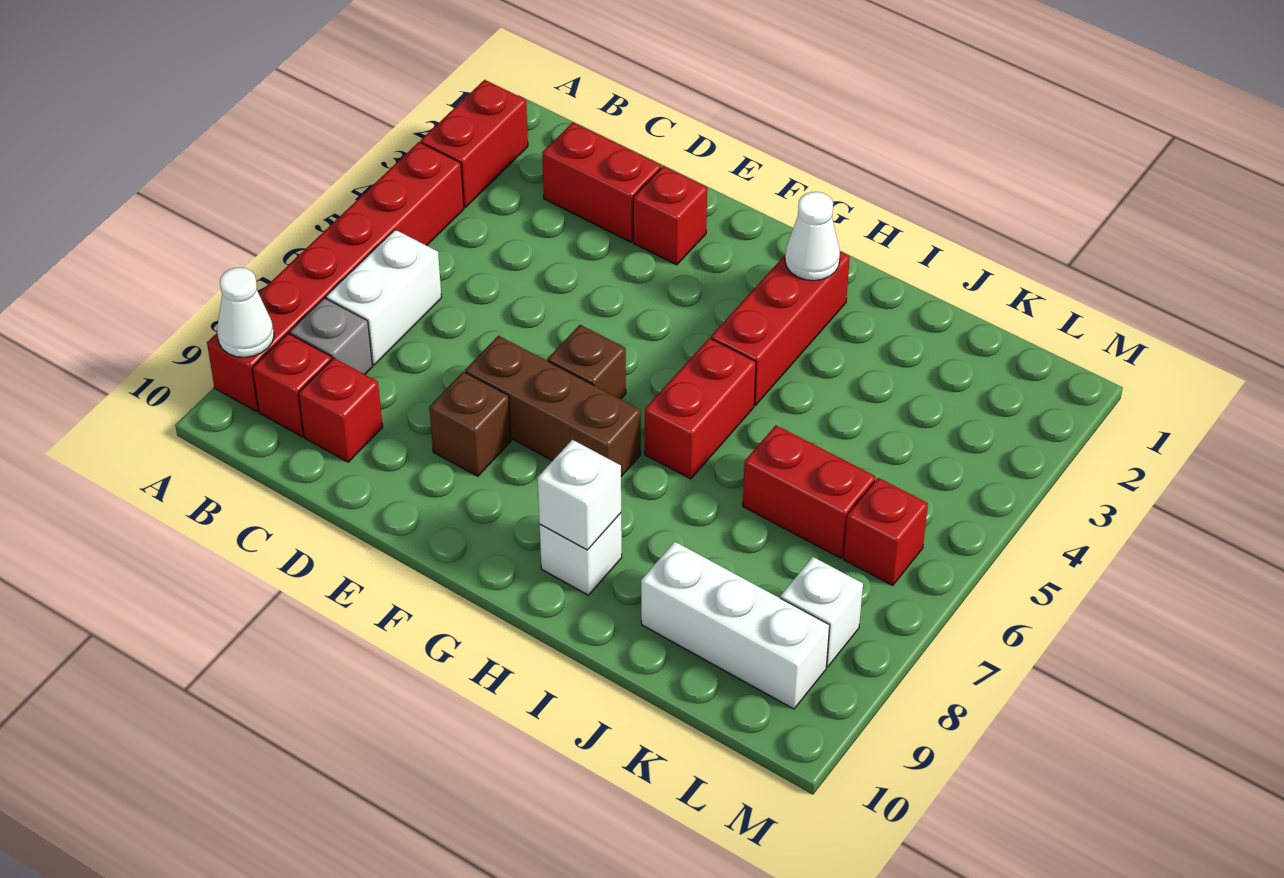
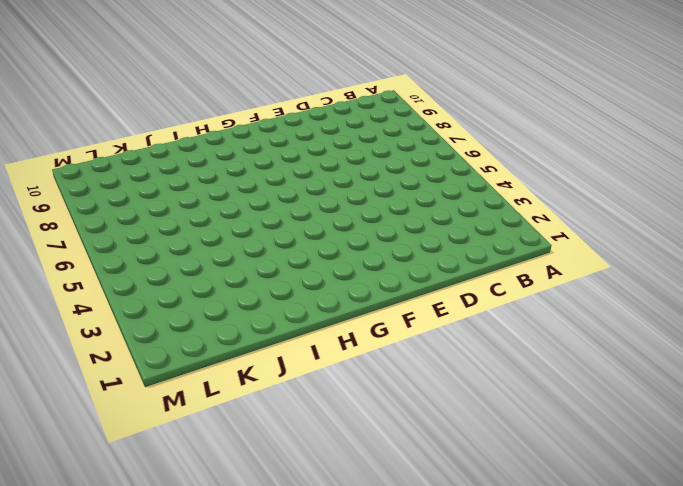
none -> red brick A2:A3 level 1
none -> red brick A4:A9 level 1
none -> white brick B6:B7 level 1

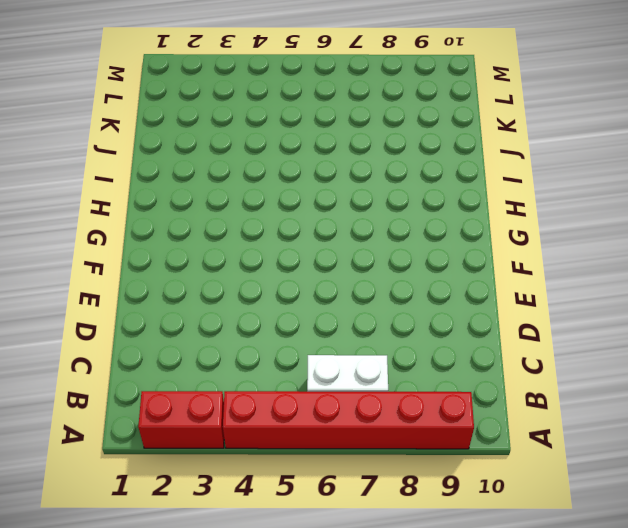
none -> grey brick B8 level 1
none -> red brick B9 level 1
none -> red brick C2:D2 level 1

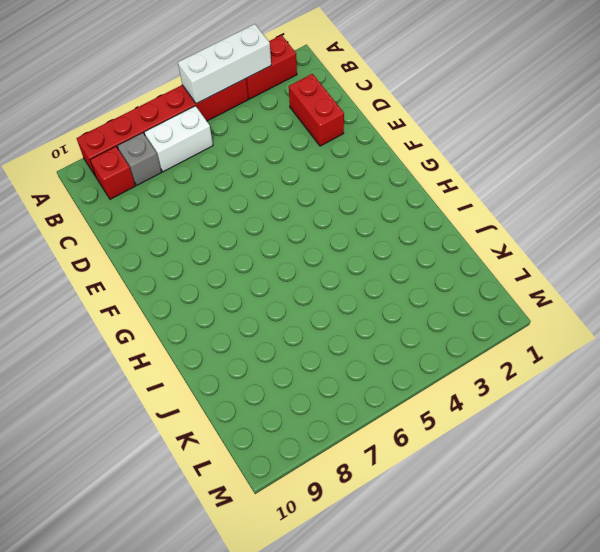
white brick A3:A5 level 2 -> white brick J9:L9 level 1
none -> red brick C9 level 1
none -> red brick E2 level 1
none -> brown brick E7:G7 level 1

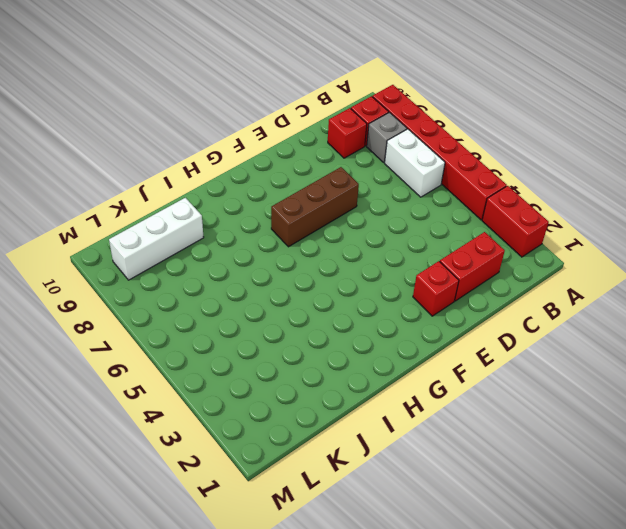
none -> brown brick E8 level 1
none -> brown brick F6 level 1
none -> red brick H2:H4 level 1

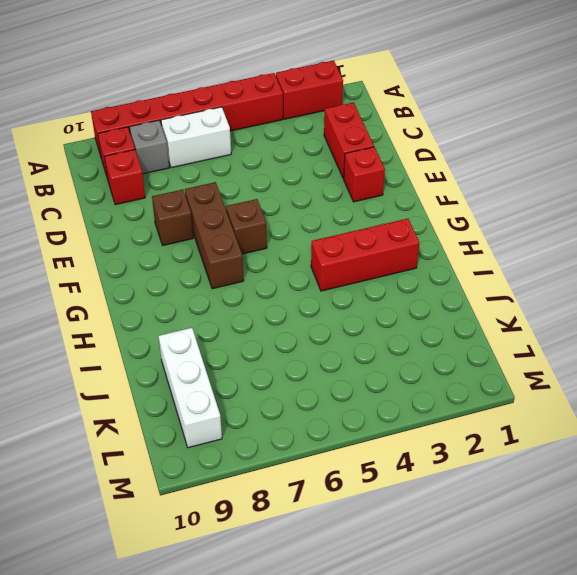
none -> red brick H5:H6 level 1
none -> white brick H9 level 1
none -> red brick J6:K6 level 1

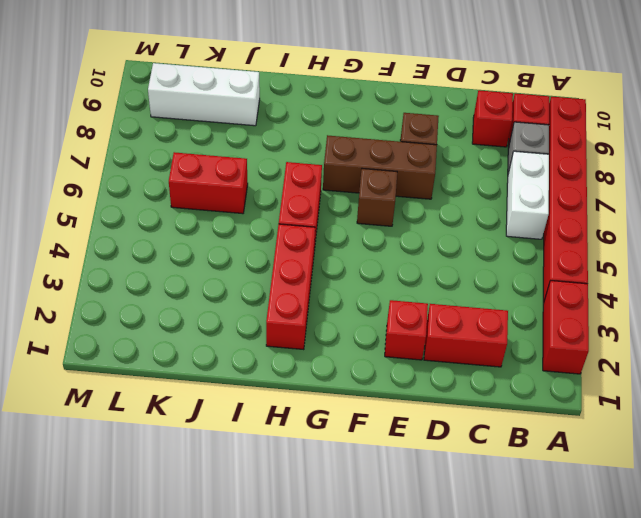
none -> white brick H9 level 1
none -> red brick L6 level 1
none -> white brick L8 level 1

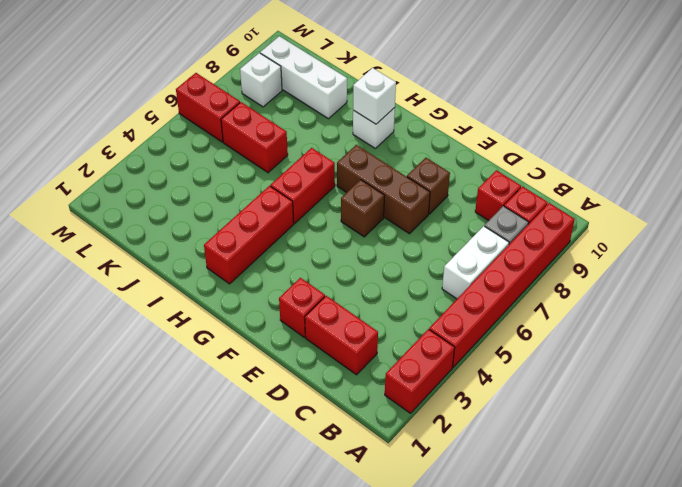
red brick L6:M6 level 1 -> red brick L6 level 1
none -> white cone A9 level 2
none -> white cone H2 level 2

